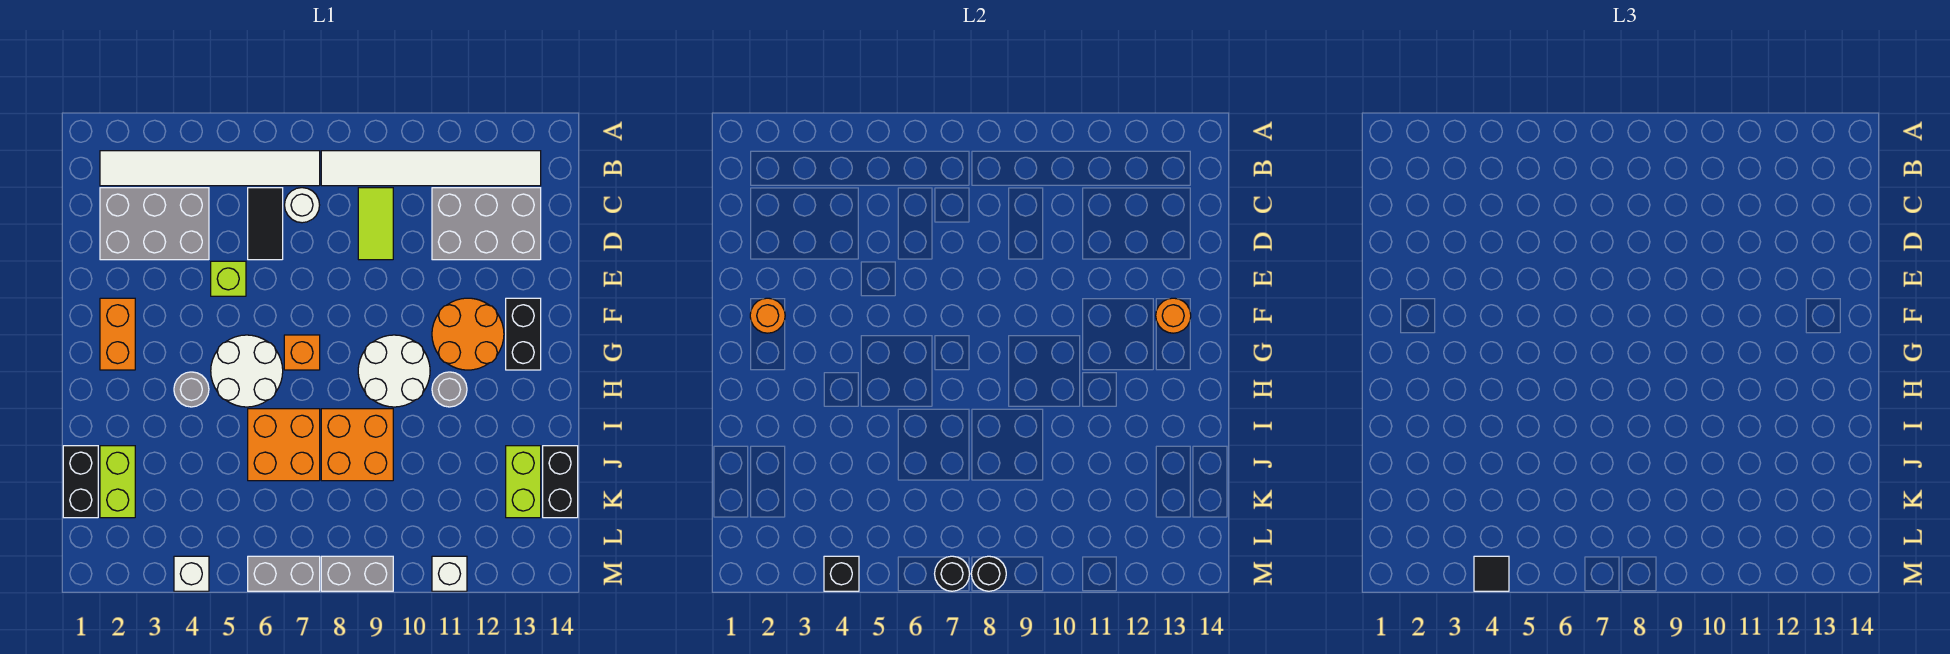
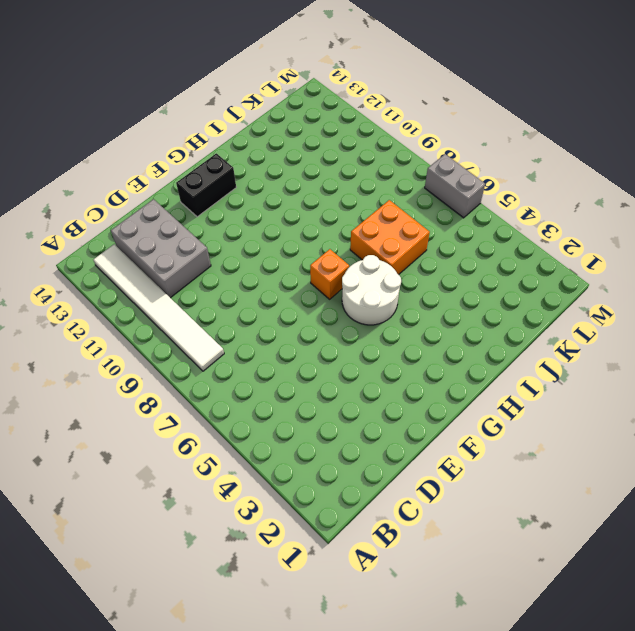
none -> white tile B2:B7 level 1
none -> grey brick C2:D4 level 1
none -> black tile C6:D6 level 1
none -> white round brick C7 level 1

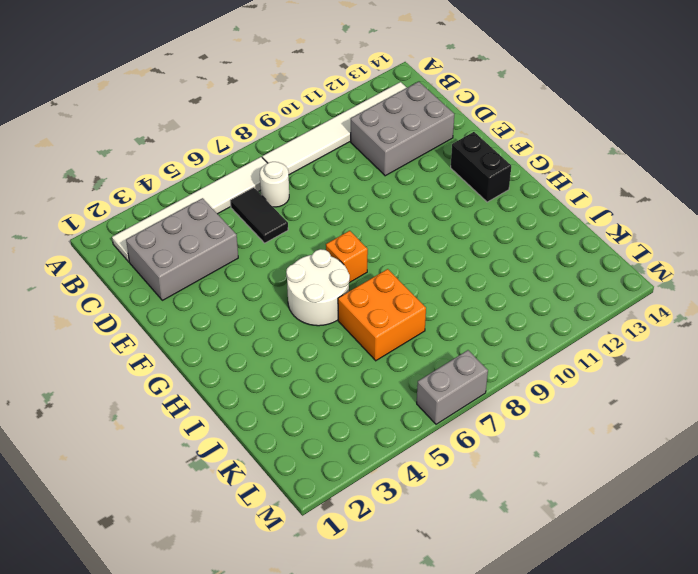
none -> lime tile C9:D9 level 1
none -> lime brick E5 level 1
none -> orange brick F2:G2 level 1
none -> orange round brick F11:G12 level 1

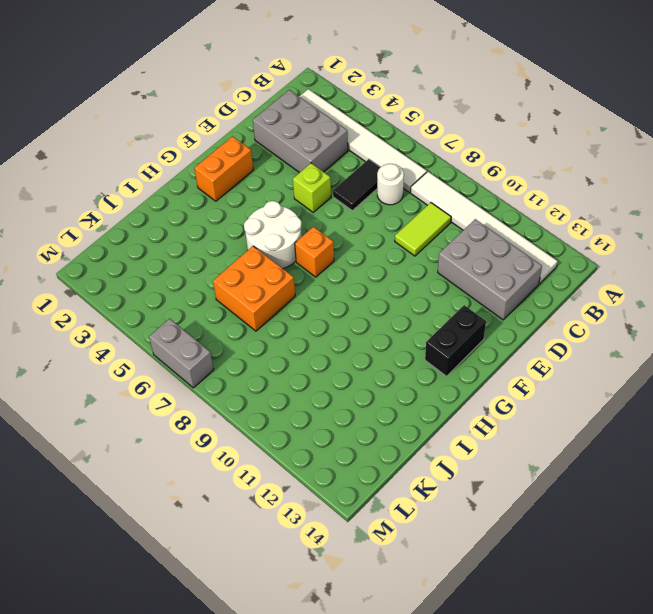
none -> orange round brick F11:G12 level 1
none -> white round brick G9:H10 level 1
none -> grey round brick H4 level 1
none -> grey round brick H11 level 1

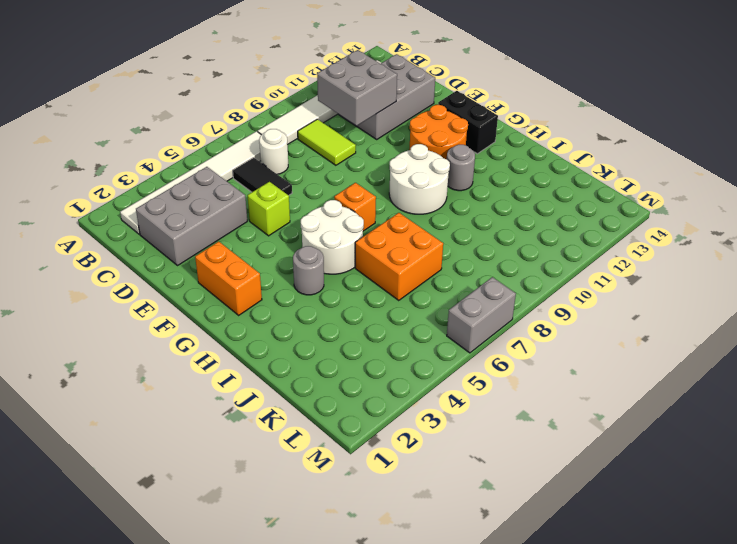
grey brick C10:D11 level 2 -> none
none -> orange brick I8:J9 level 1
none -> black brick J1:K1 level 1
none -> lime brick J2:K2 level 1
none -> lime brick J13:K13 level 1

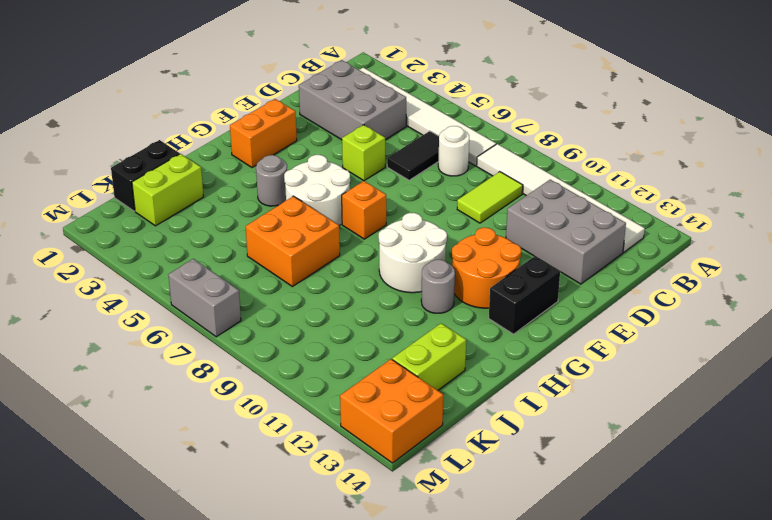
orange brick L13:M14 level 1 -> orange brick I8:J9 level 1
none -> black brick J14:K14 level 1
none -> white brick M4 level 1
none -> grey brick M8:M9 level 1
none -> white brick M11 level 1

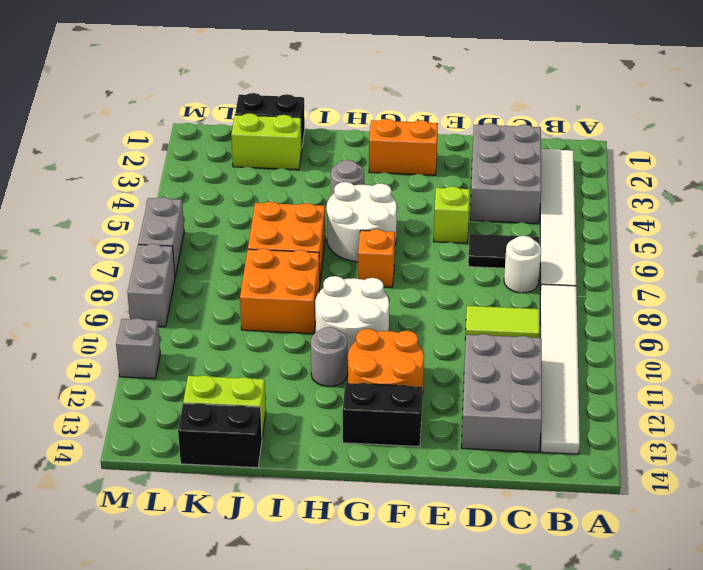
grey brick M11 level 1 -> white brick M11 level 1
none -> white brick M4 level 1
none -> orange round brick F2 level 2
none -> orange round brick F13 level 2
none -> black brick M4 level 2

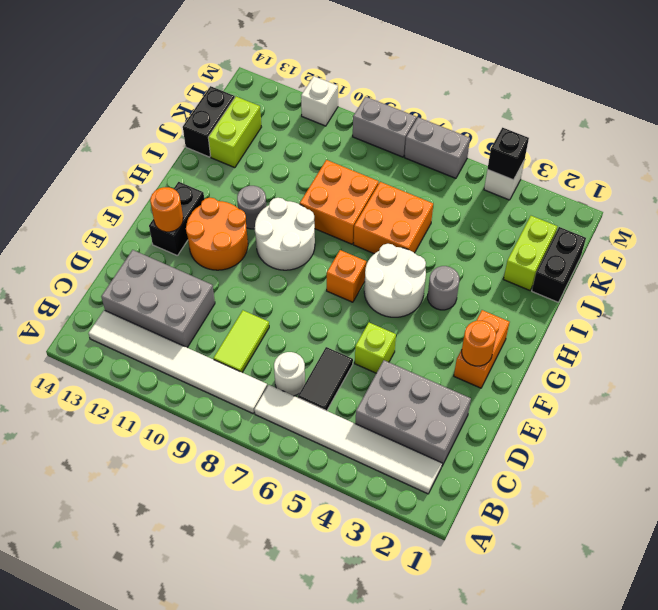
none -> black round brick M7 level 2
none -> black round brick M8 level 2
none -> black tile M4 level 3

